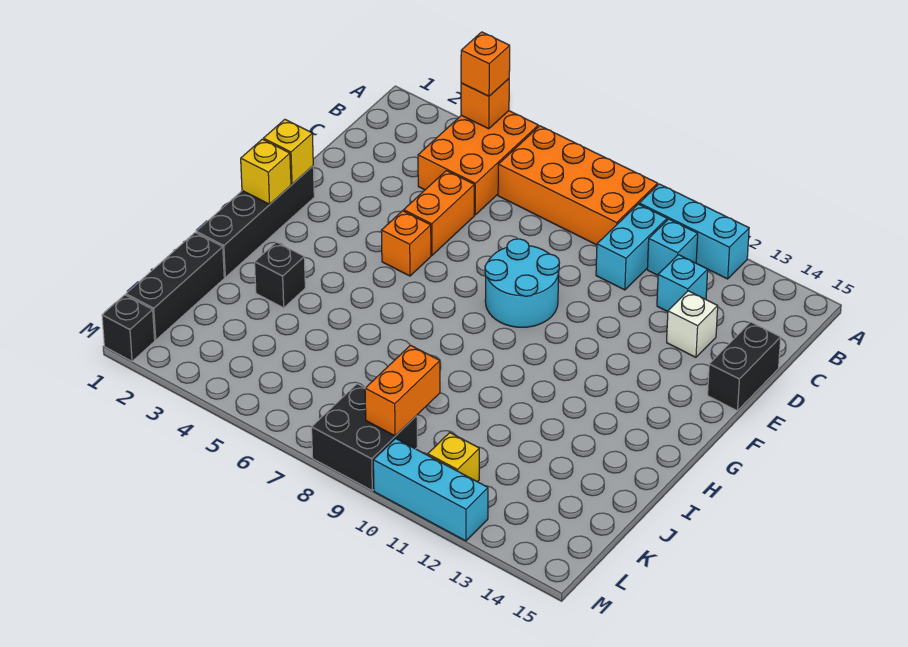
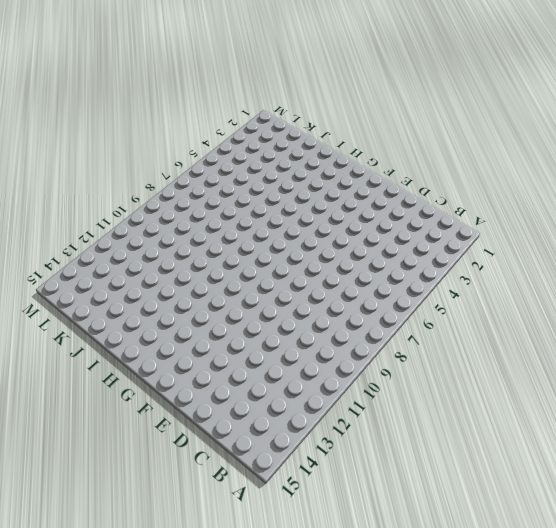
none -> orange brick A4:C5 level 1
none -> orange brick A6:B9 level 1
none -> cyan brick A10:A12 level 1

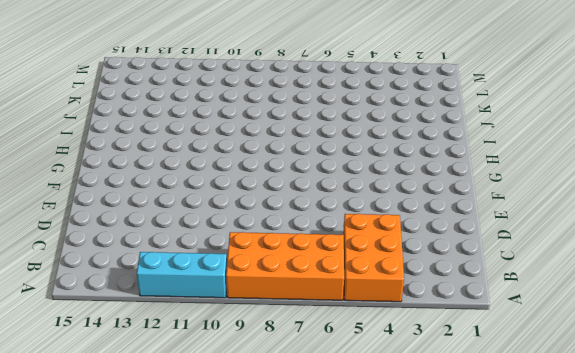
none -> cyan brick B10:C10 level 1
none -> cyan brick B11 level 1
none -> cyan brick C12 level 1

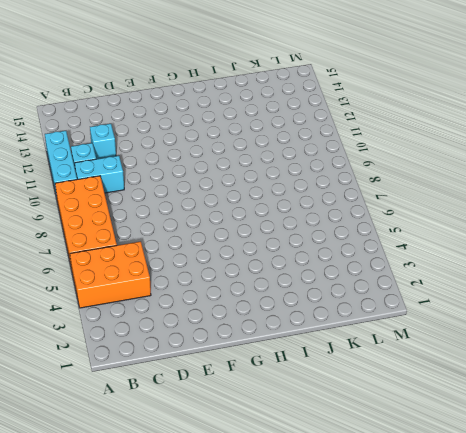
none -> orange brick D5:E5 level 1
none -> white brick D13 level 1
none -> black brick D15:E15 level 1

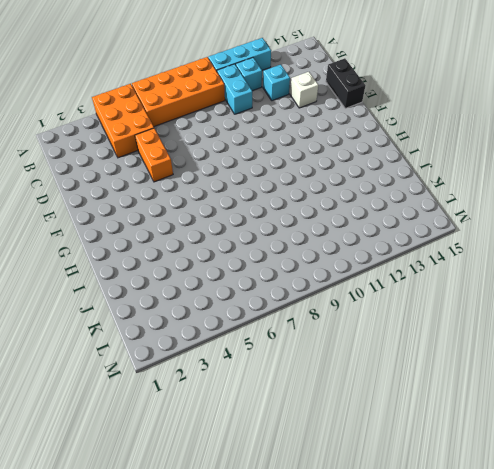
none -> cyan round brick E8:F9 level 1
none -> black brick F1:I1 level 1
none -> orange brick F5 level 1

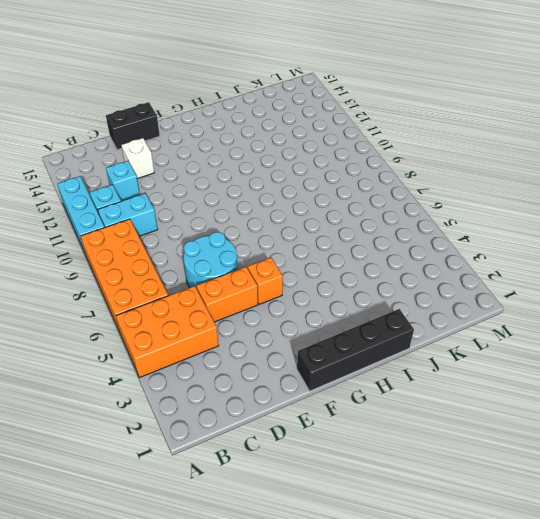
cyan round brick D6:E7 level 1 -> cyan round brick E8:F9 level 1
none -> black brick I3 level 1
none -> black brick J1:L1 level 1
none -> black brick L8:M9 level 1

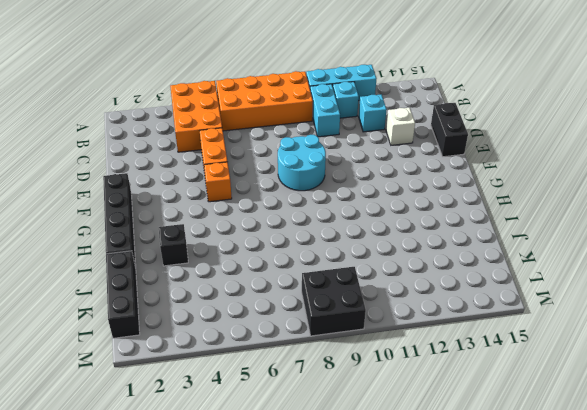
none -> yellow brick L11 level 1
none -> black brick M1 level 1
none -> cyan brick M10:M12 level 1

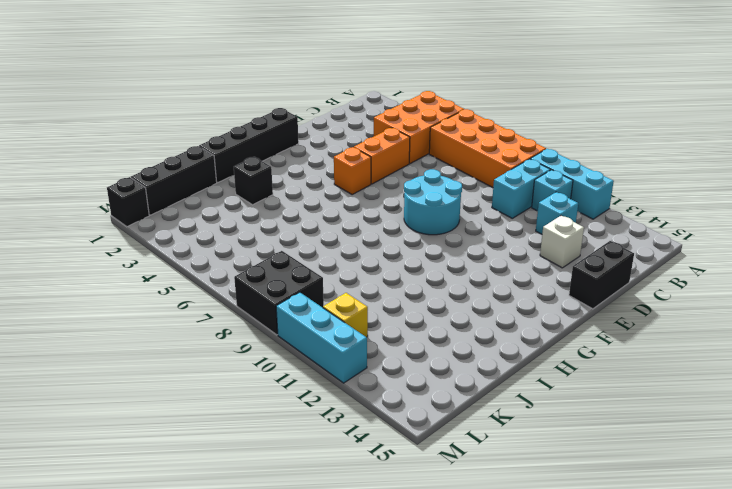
none -> orange brick A4 level 2
none -> yellow brick F1 level 2
none -> yellow brick G1 level 2

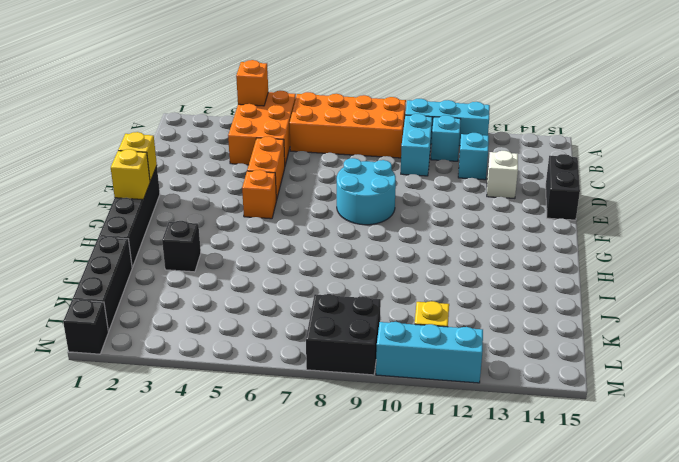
none -> orange brick K9:L9 level 2
none -> orange brick A4 level 3

